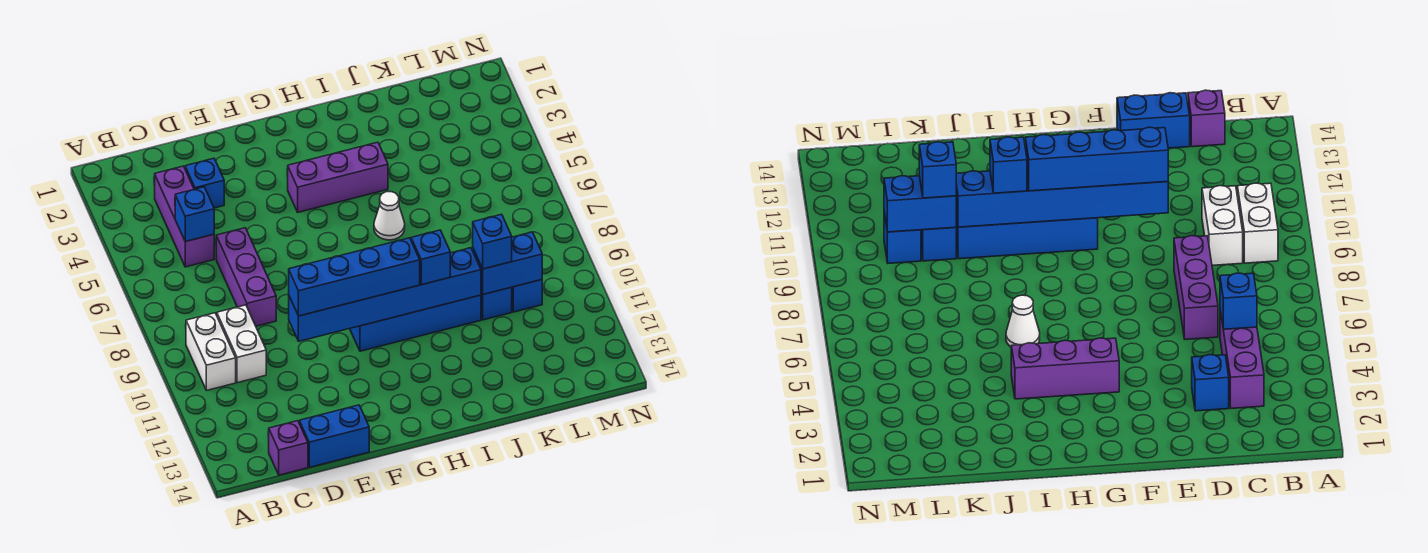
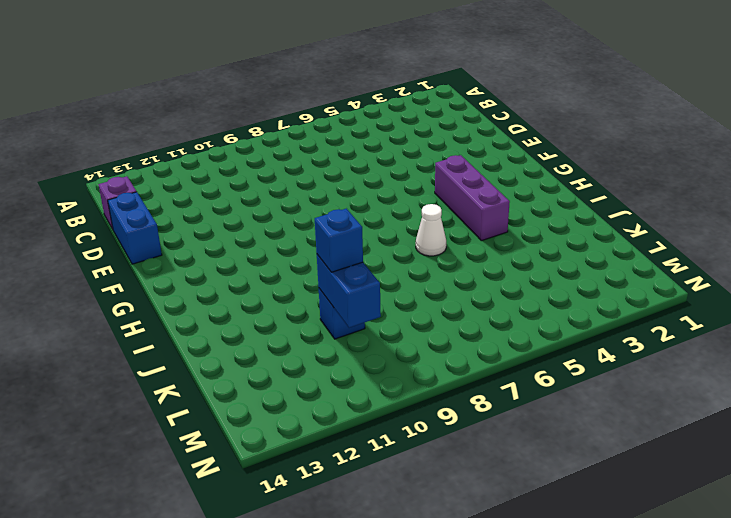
none -> white brick B9:B10 level 1
none -> purple brick C3:C5 level 1
none -> white brick C9:C10 level 1

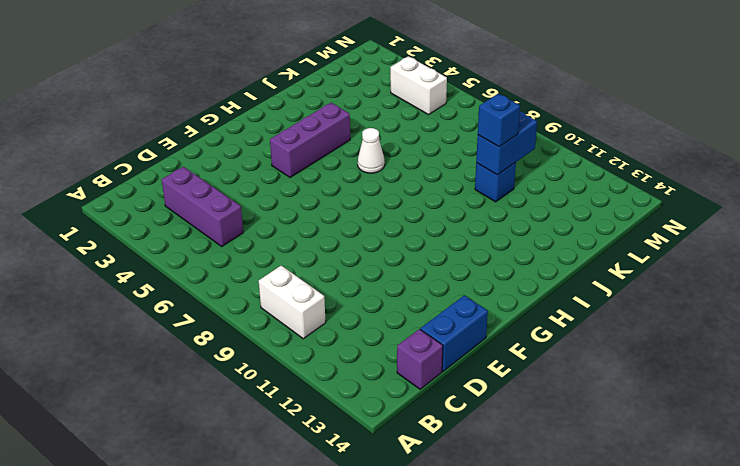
white brick M4:M5 level 1 -> white brick C9:C10 level 1
none -> blue brick D3 level 1
none -> purple brick D6:D8 level 1
none -> blue brick G10:J10 level 1

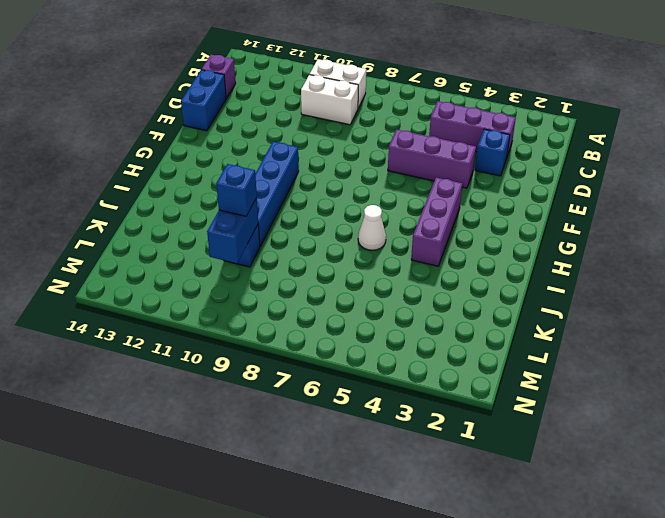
purple brick E4:E6 level 1 -> purple brick D6:D8 level 1
none -> blue brick L10 level 1
none -> blue brick C5 level 2
none -> blue brick E10:J10 level 2

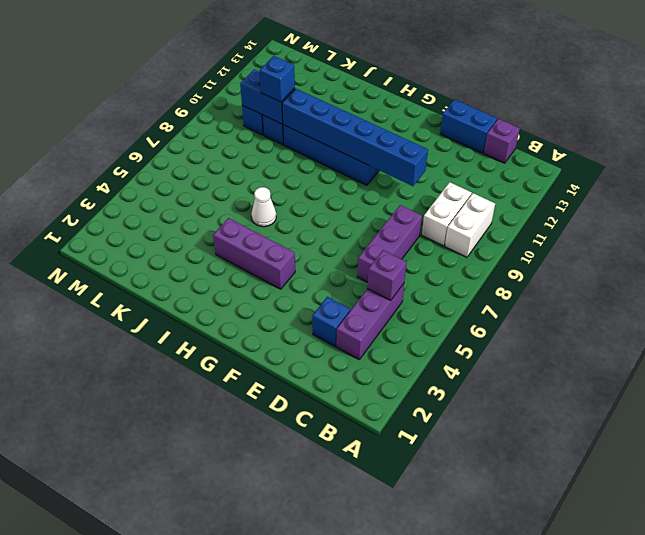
purple brick C5 level 2 -> blue brick C5 level 2
none -> blue brick E10:H10 level 3
none -> blue brick I10 level 3

